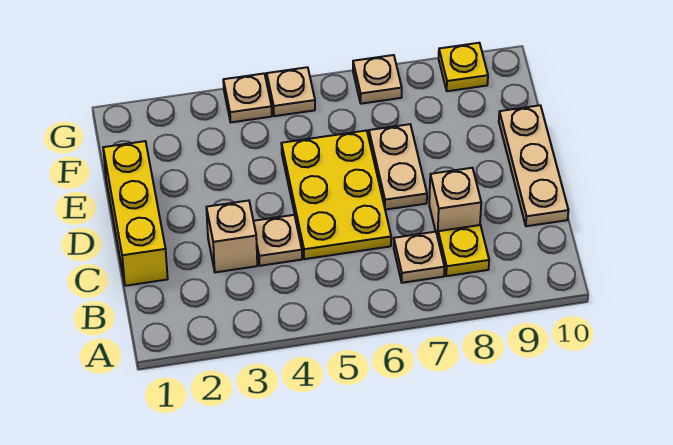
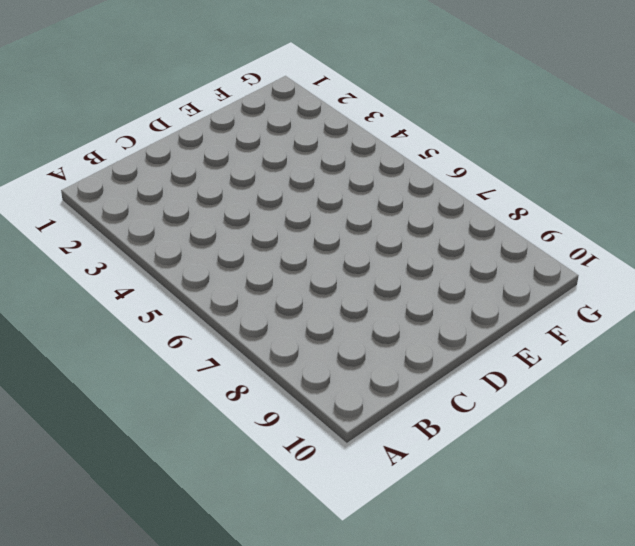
none -> tan plate B7 level 1
none -> yellow plate B8 level 1
none -> yellow brick C1:E1 level 1

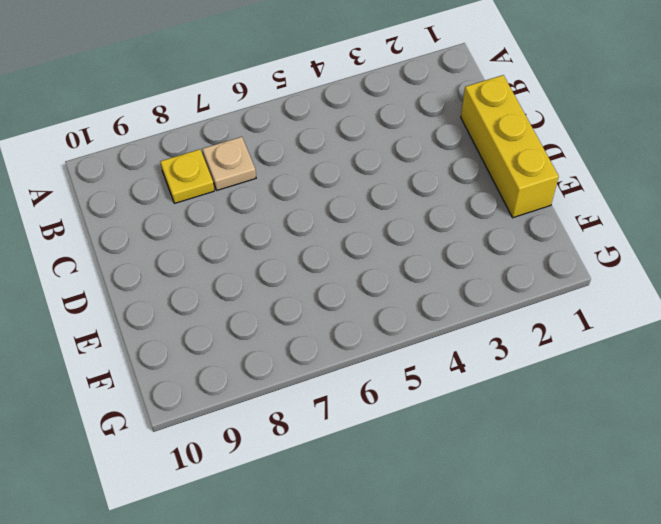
none -> tan brick C3 level 1
none -> tan plate C4 level 1
none -> yellow plate C5:E6 level 1

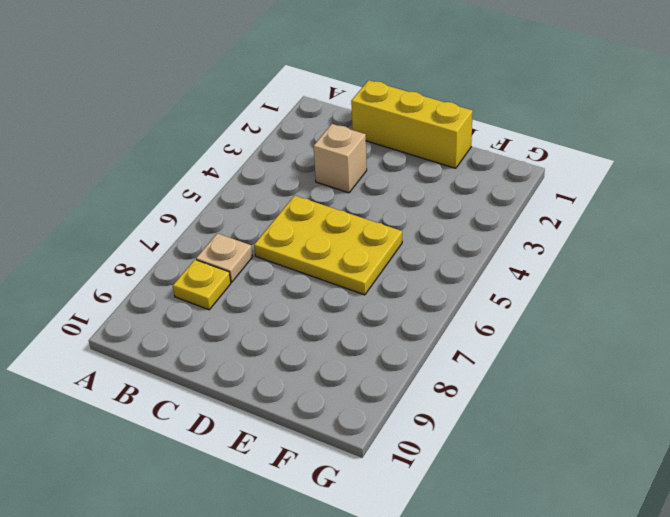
none -> tan plate C4 level 1
none -> tan brick C8 level 1
none -> tan plate C10:E10 level 1

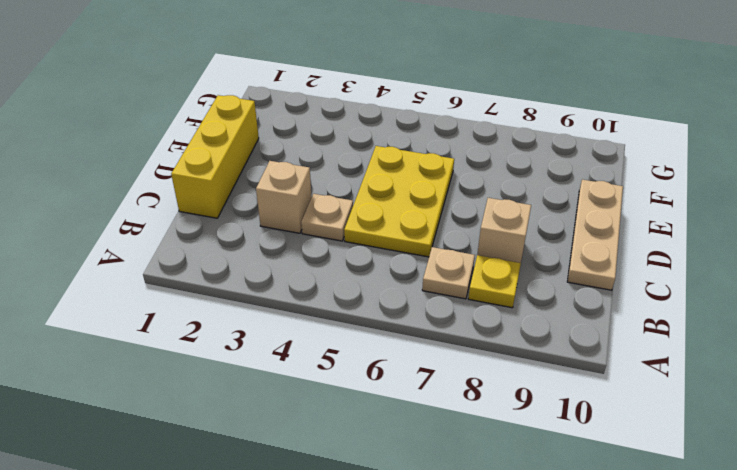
none -> tan plate D7:E7 level 1
none -> tan plate G4 level 1
none -> tan plate G5 level 1

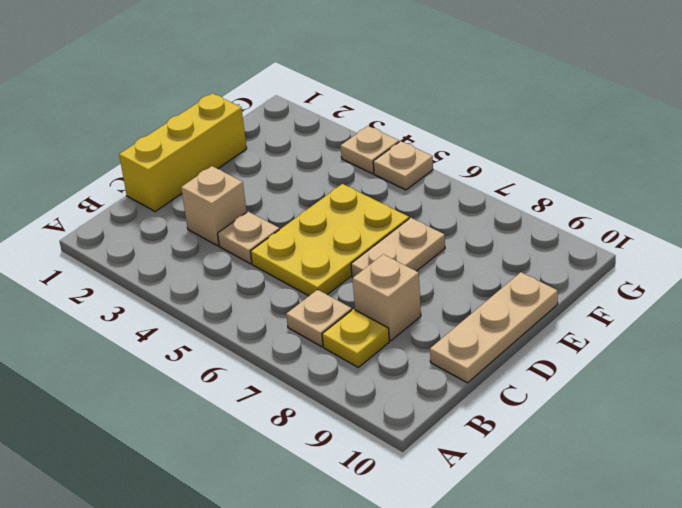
none -> tan plate G7 level 1
none -> yellow plate G9 level 1

